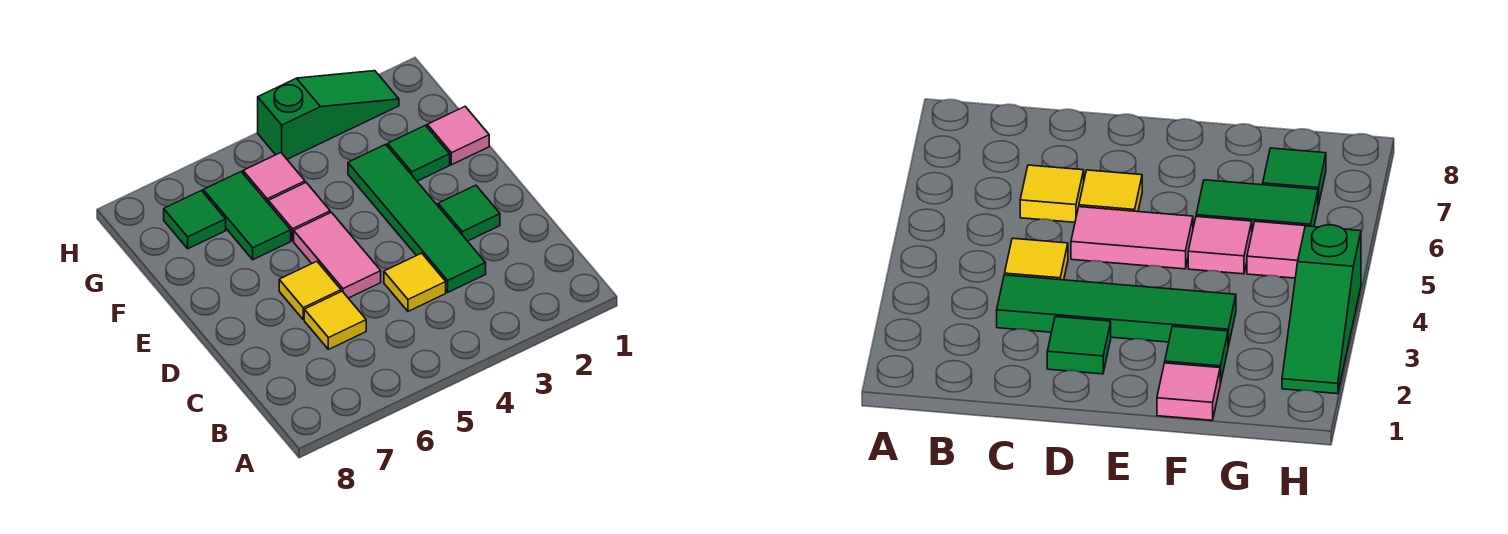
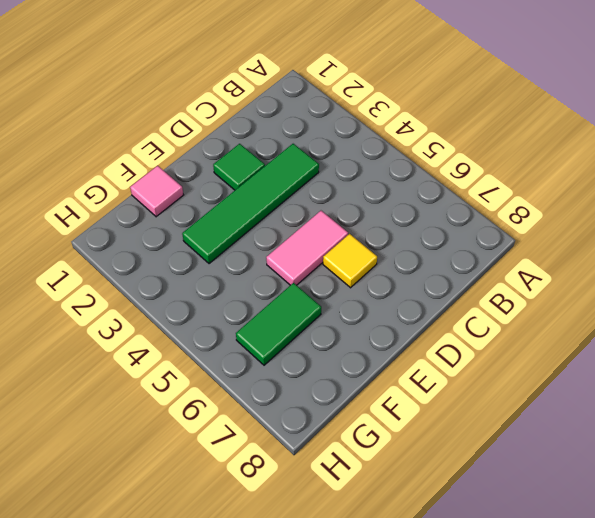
none -> yellow tile C4 level 1
none -> yellow tile C6 level 1
none -> green tile F2 level 1

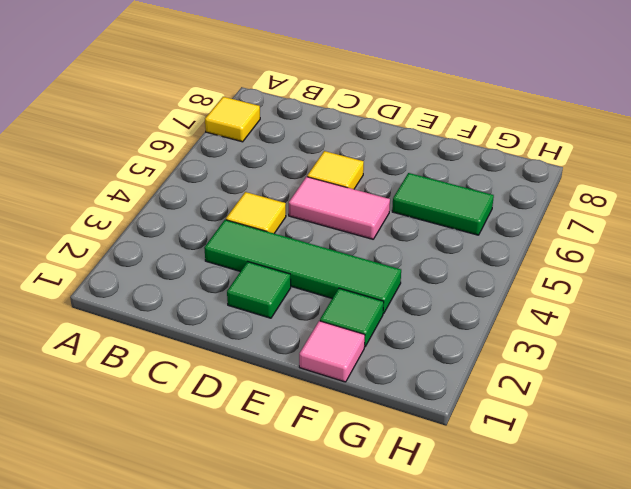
yellow tile A7 level 1 -> yellow tile C6 level 1
none -> pink tile F5 level 1
none -> pink tile G5 level 1
none -> green tile G7 level 1

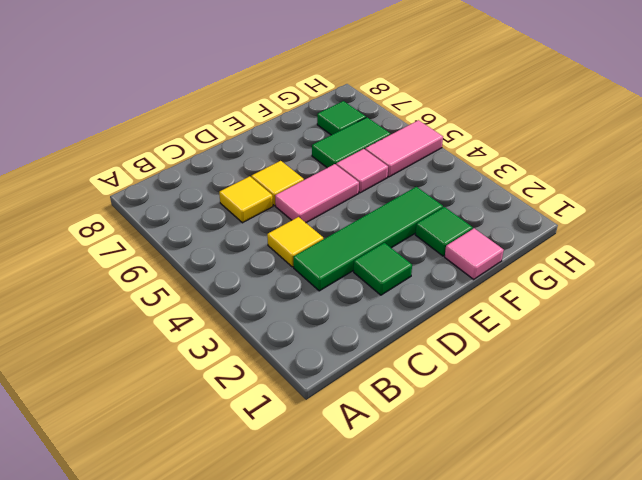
pink tile G5:H5 level 1 -> pink tile G5 level 1
none -> green slope H2:H4 level 1 top 4

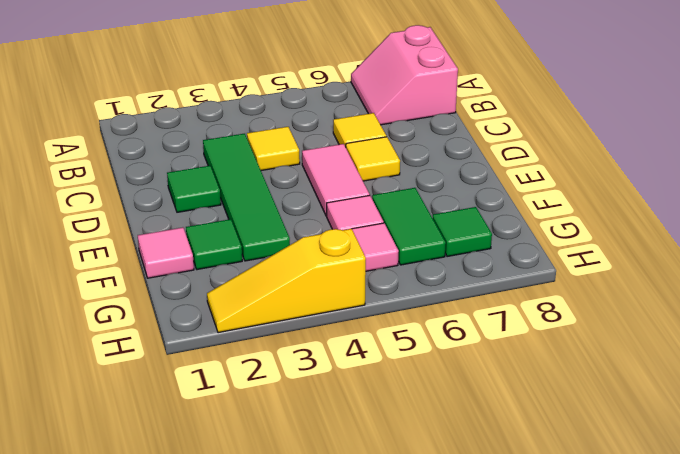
pink slope A7:B8 level 1 top 8 -> none
yellow slope H2:H4 level 1 top 4 -> green slope H2:H4 level 1 top 4

